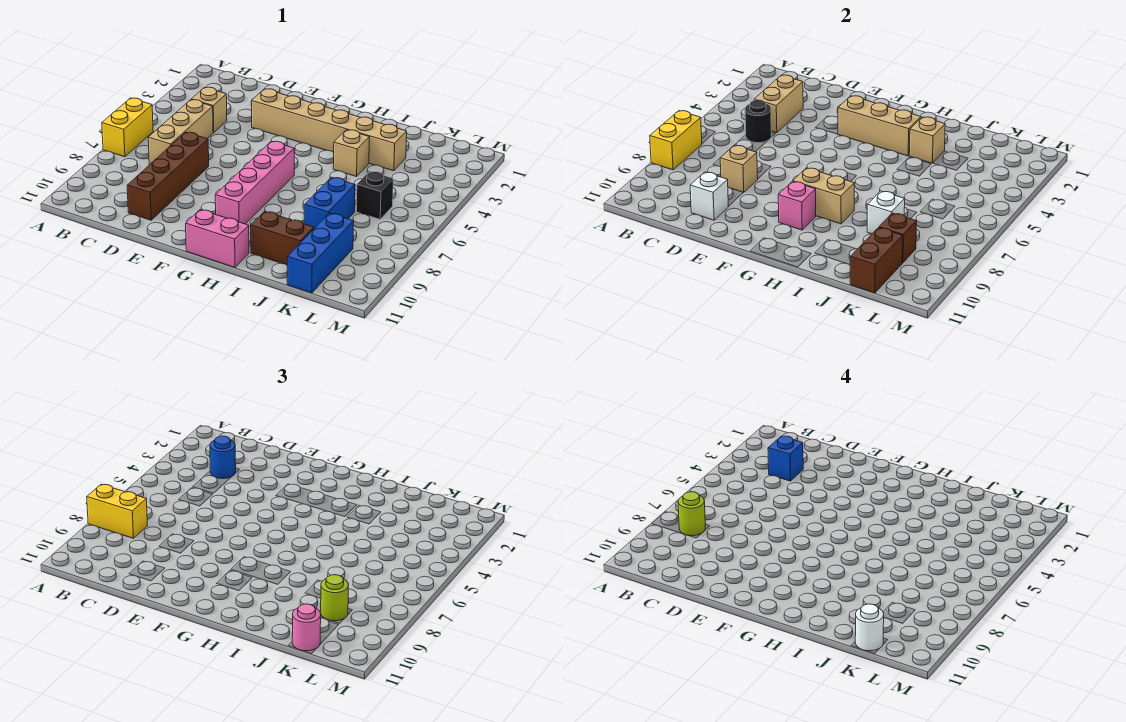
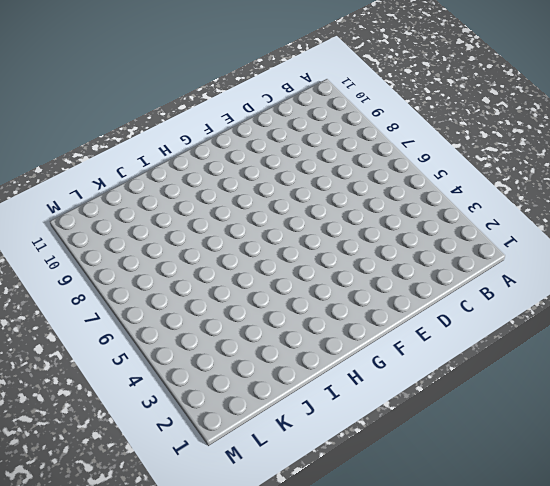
none -> yellow brick A6:A7 level 1
none -> tan brick C4 level 1
none -> tan brick C5:C7 level 1
none -> brown brick D7:D10 level 1

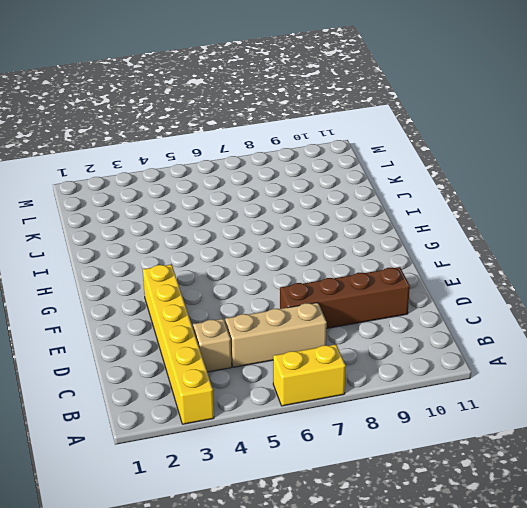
yellow brick A3:F3 level 1 -> tan brick E3:J3 level 1
none -> pink brick G6:G9 level 1
none -> pink brick G11:H11 level 1
none -> tan brick I4 level 1
none -> brown brick I10:J10 level 1

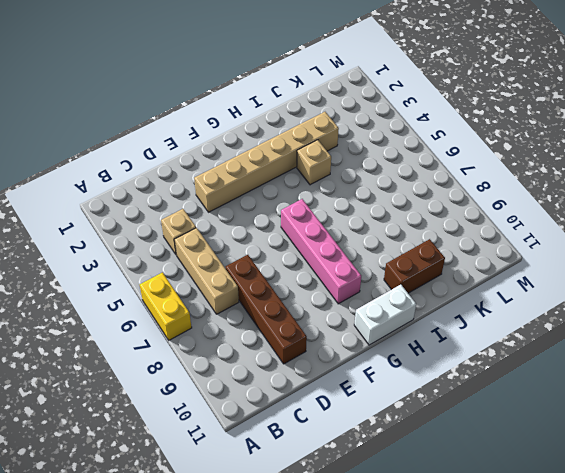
white brick G11:H11 level 1 -> pink brick G11:H11 level 1
none -> blue brick J7:J8 level 1
none -> black brick K6 level 1
none -> blue brick K9:K11 level 1
none -> yellow brick A7:A8 level 2

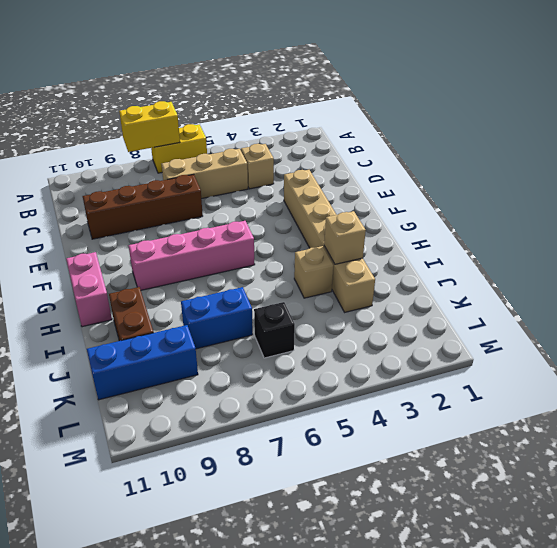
none -> tan brick C3:C4 level 2
none -> black round brick C5 level 2
none -> tan brick D8 level 2
none -> white brick D10 level 2

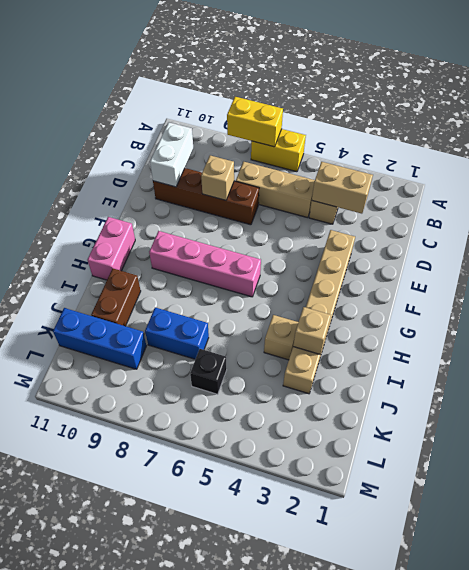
white brick C10:D10 level 2 -> white brick D10 level 2
none -> black round brick C5 level 2
none -> tan brick F3:H3 level 2
none -> tan brick G8:H8 level 2
none -> pink brick G9 level 2

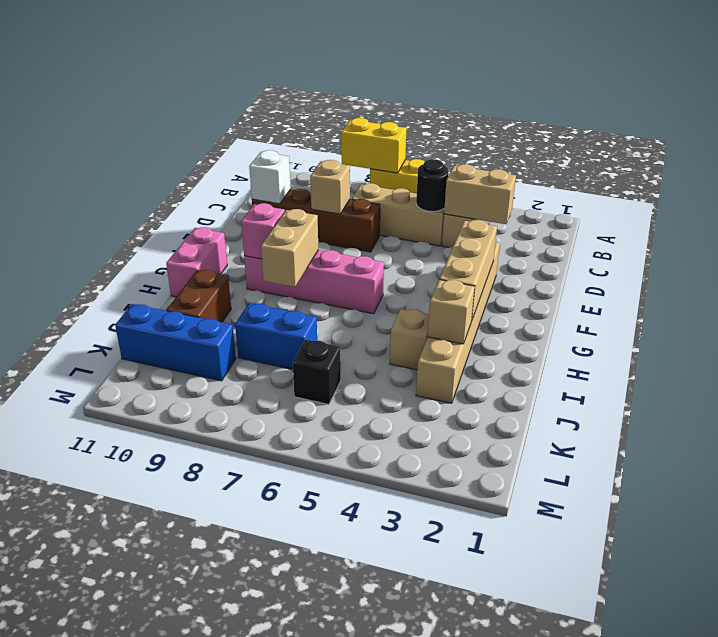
none -> white brick J8 level 2
none -> brown brick K9 level 2
none -> brown brick K10:K11 level 2
none -> yellow brick A8:B8 level 3

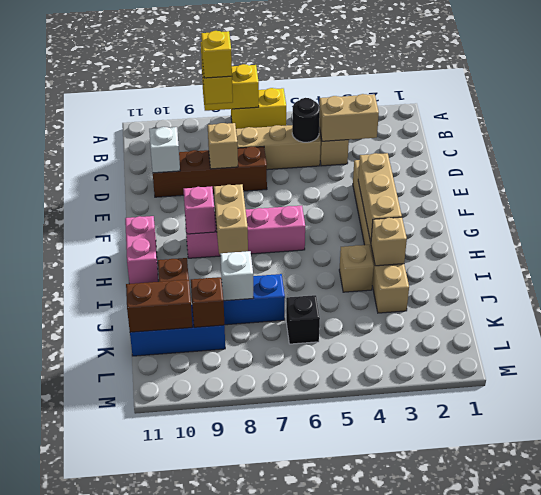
yellow brick B8 level 4 -> lime round brick B8 level 4
none -> blue round brick C3 level 3
none -> lime round brick K9 level 3
none -> pink round brick K11 level 3
none -> blue brick C3 level 4

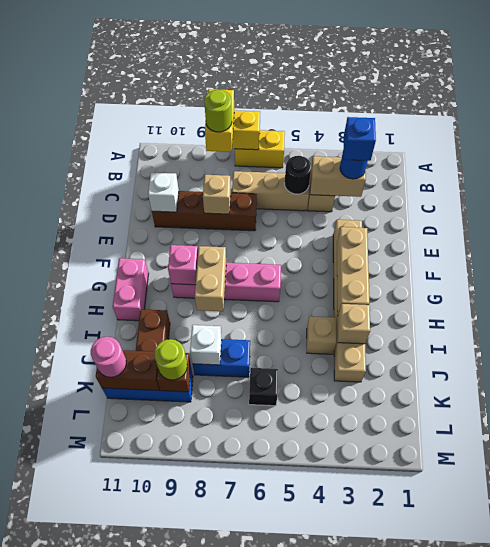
none -> white round brick K11 level 4

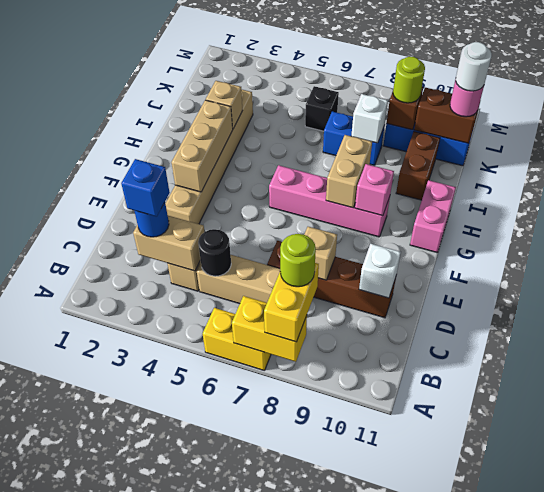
none -> tan brick I4 level 1

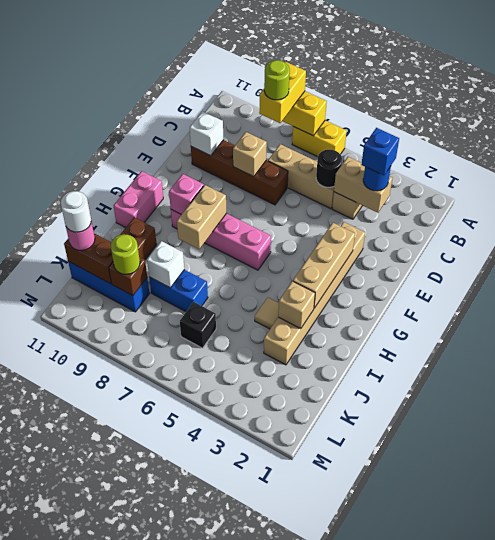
tan tile I4 level 1 -> tan brick I4 level 1

